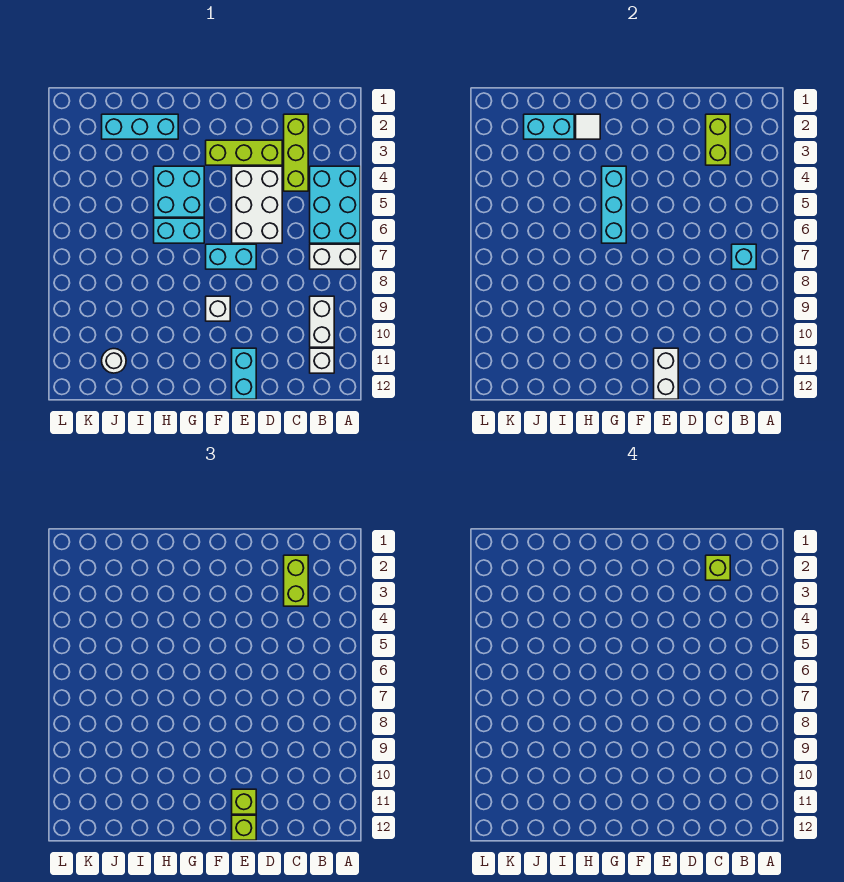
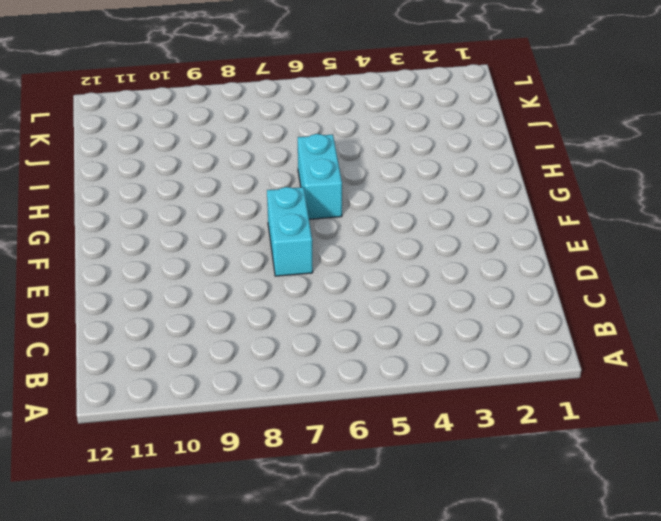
none -> cyan brick A4:B6 level 1
none -> white brick A7:B7 level 1
none -> white brick B9:B10 level 1

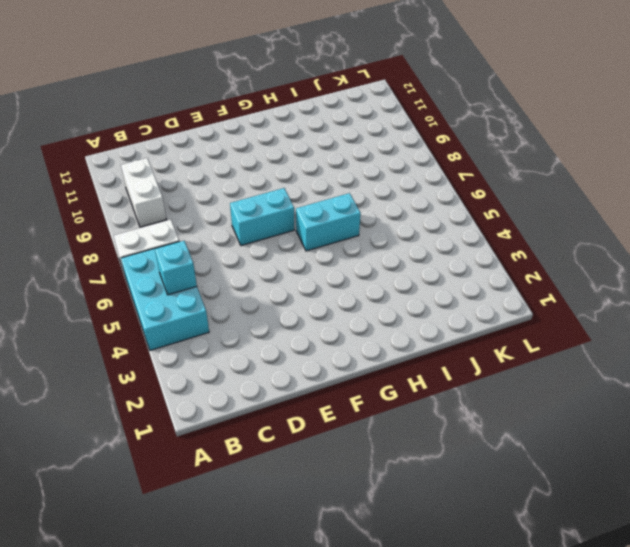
cyan brick B5 level 2 -> cyan brick B7 level 2
none -> white brick B11 level 1
none -> lime brick C2:C4 level 1
none -> lime brick D3:F3 level 1

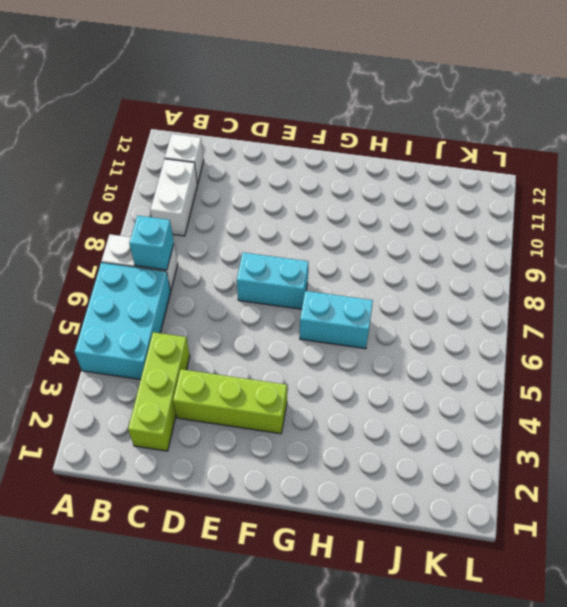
none -> white brick D4:E6 level 1
none -> cyan brick E11:E12 level 1
none -> white brick F9 level 1

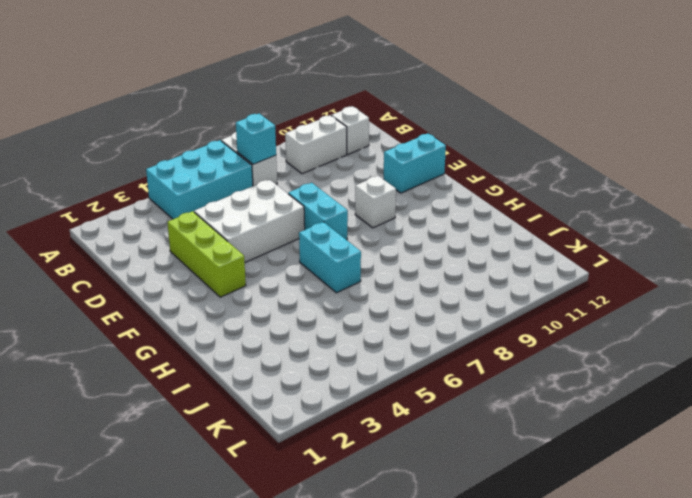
none -> lime brick C2:C4 level 1
none -> cyan brick G4:H5 level 1
none -> cyan brick H2:J2 level 1

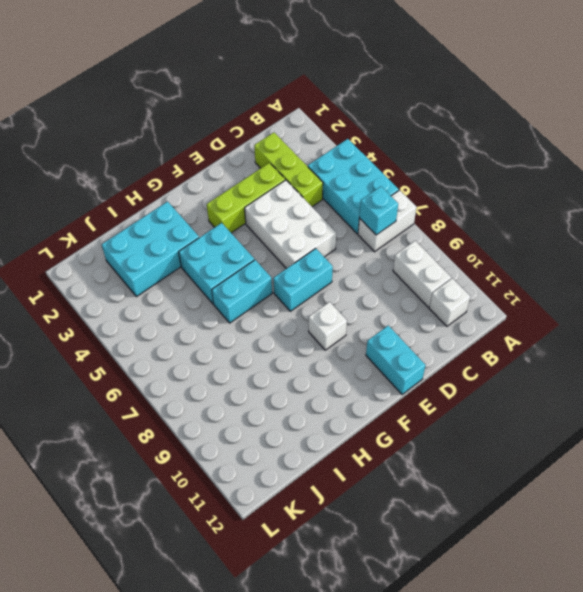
cyan brick H2:J3 level 1 -> cyan brick H2:J2 level 1
none -> white round brick J11 level 1
none -> lime brick C2:C3 level 2
none -> white brick E11:E12 level 2

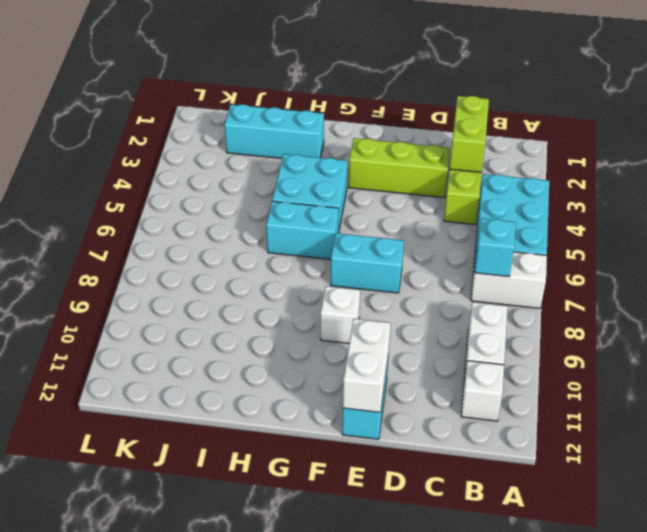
none -> white brick D4:E6 level 1
none -> white round brick J11 level 1
none -> cyan brick G4:G6 level 2

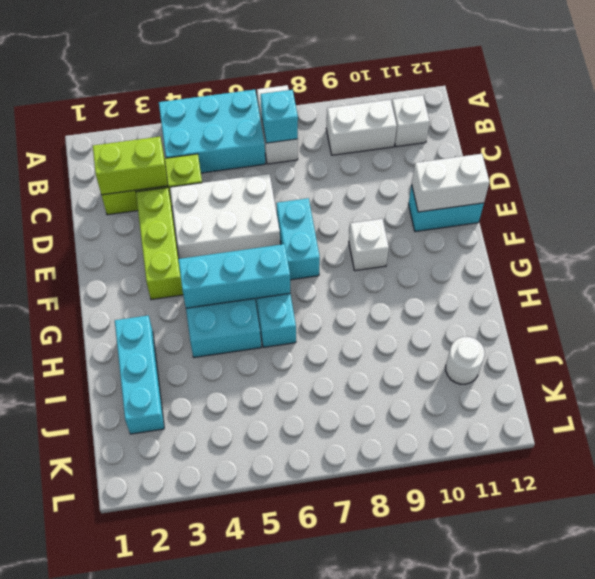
none -> white tile H2 level 2
none -> cyan brick I2:J2 level 2
none -> lime brick C2:C3 level 3

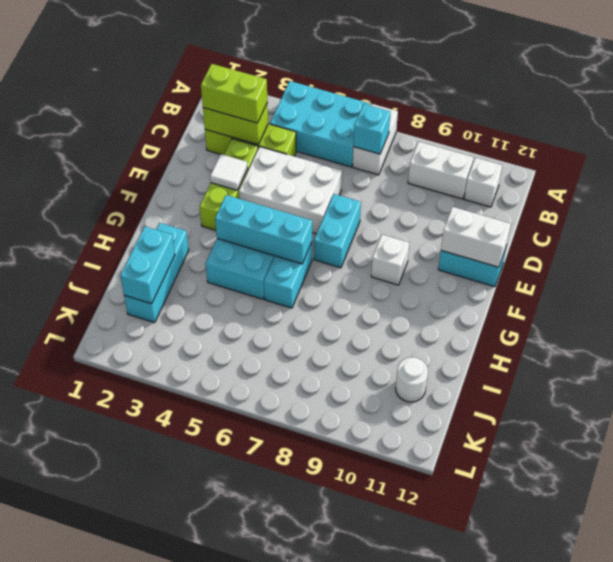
white tile E3 level 2 -> white tile H2 level 2
none -> lime brick E11 level 3
none -> lime brick E12 level 3
none -> lime brick C2 level 4

